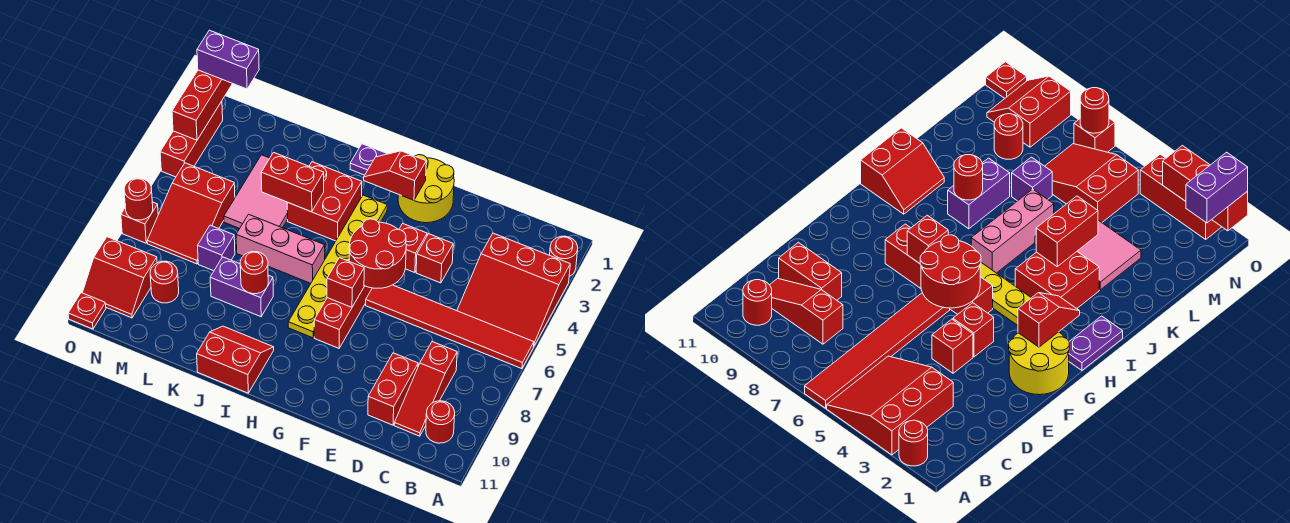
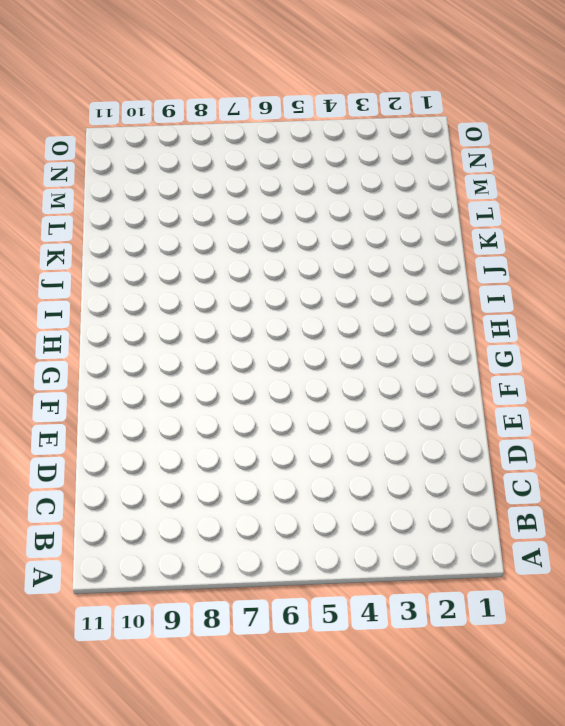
none -> red round brick A2 level 1
none -> red slope A3:C5 level 1 top 3
none -> red tile A6:F6 level 1
none -> red round brick B10 level 1

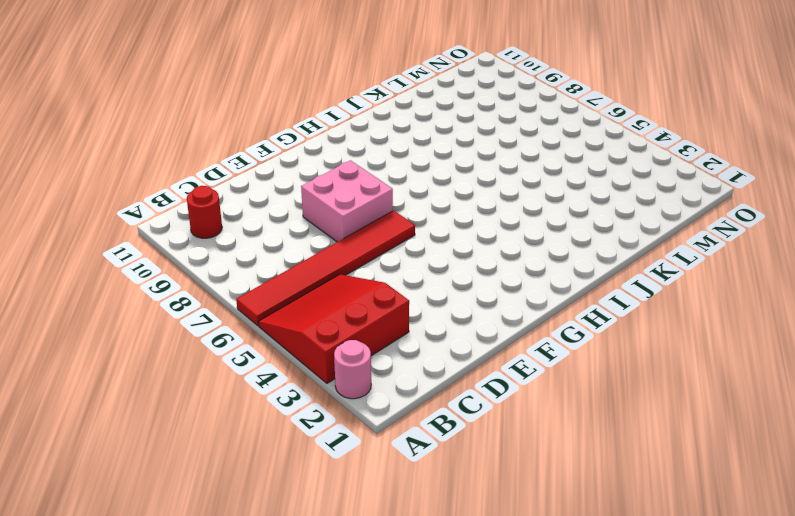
pink round brick A2 level 1 -> red round brick A2 level 1
pink brick E7:F8 level 1 -> none
none -> red slope C8:C10 level 1 top 8
none -> red brick D9:D10 level 1
none -> red brick E4 level 1
none -> yellow round brick F1:G2 level 1

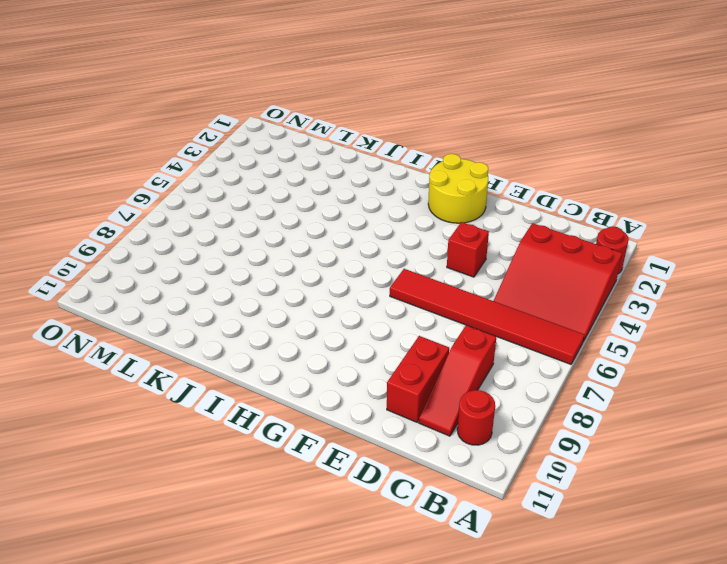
none -> red brick F4 level 1
none -> red brick G5:G8 level 1
none -> purple plate H1:I1 level 1
none -> yellow plate H3:H8 level 1

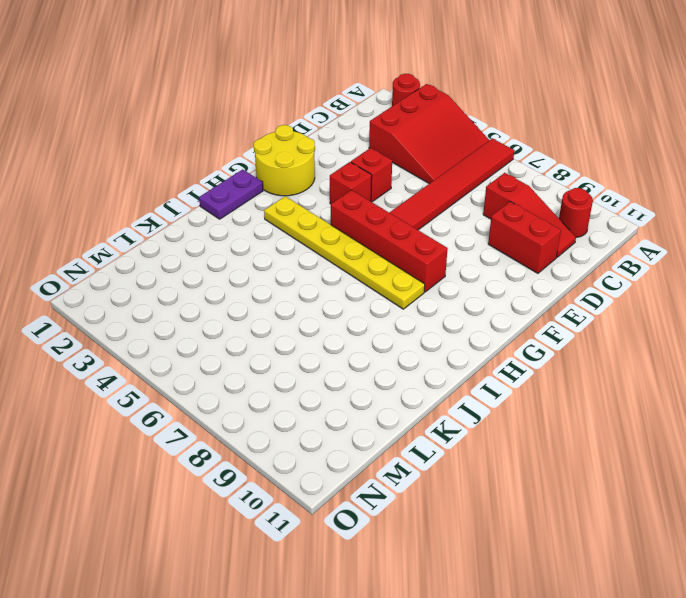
none -> red brick I3:J4 level 1
none -> pink brick I6:K6 level 1
none -> red slope I10:J11 level 1 top 11
none -> purple brick J8:K8 level 1

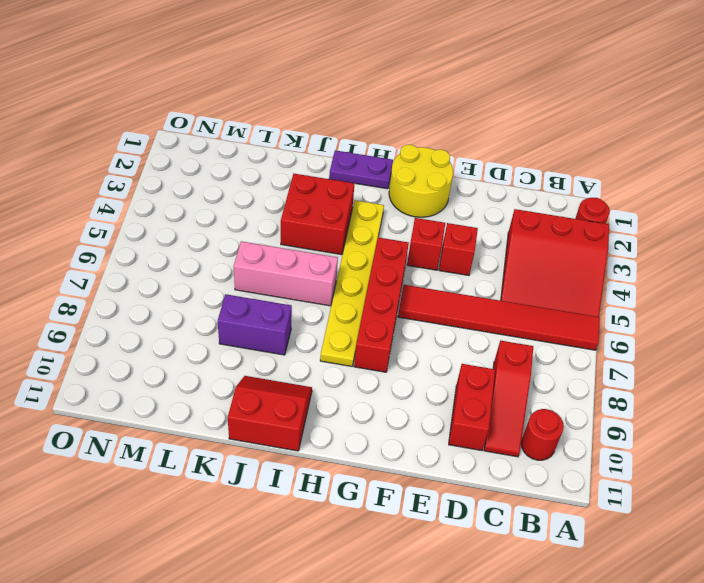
none -> pink tile K3:L5 level 1
none -> purple brick L7 level 1
none -> red slope M5:N7 level 1 top 5
none -> red round brick M9 level 1

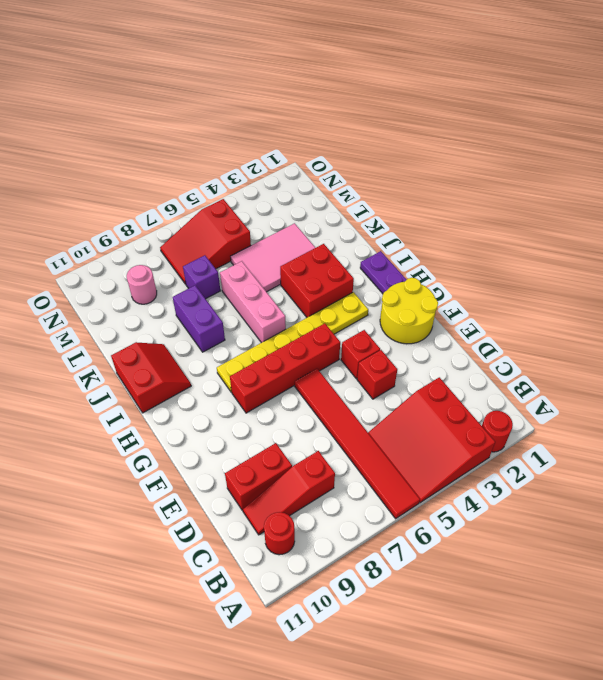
pink round brick M9 level 1 -> red round brick M9 level 1
none -> red slope N9:O10 level 1 top 9
none -> red brick O2:O4 level 1
none -> red brick O7 level 1
none -> red plate O11 level 1

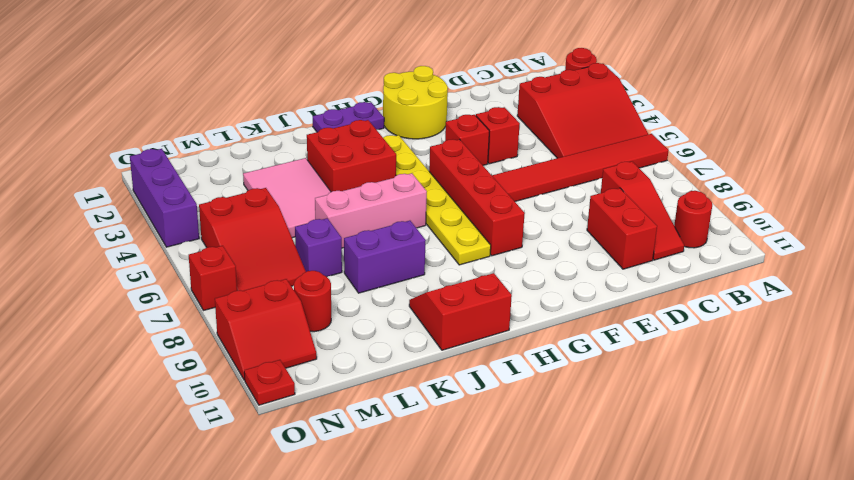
purple brick O2:O4 level 1 -> red brick O2:O4 level 1
none -> red round brick F5:G6 level 2
none -> red slope G2:H2 level 2 top G
none -> red brick G7 level 2
none -> red brick J4:K4 level 2

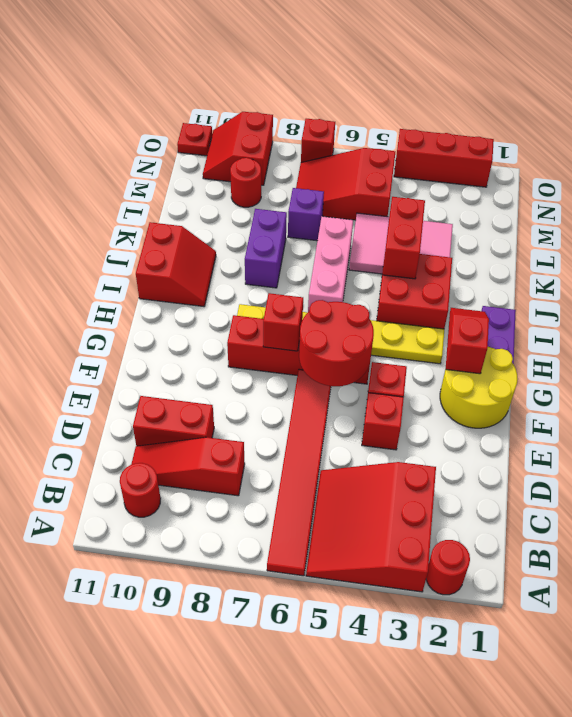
none -> red round brick J8 level 2
none -> red brick O1:O3 level 2
none -> red round brick O7 level 2
none -> purple brick N1:O1 level 3

